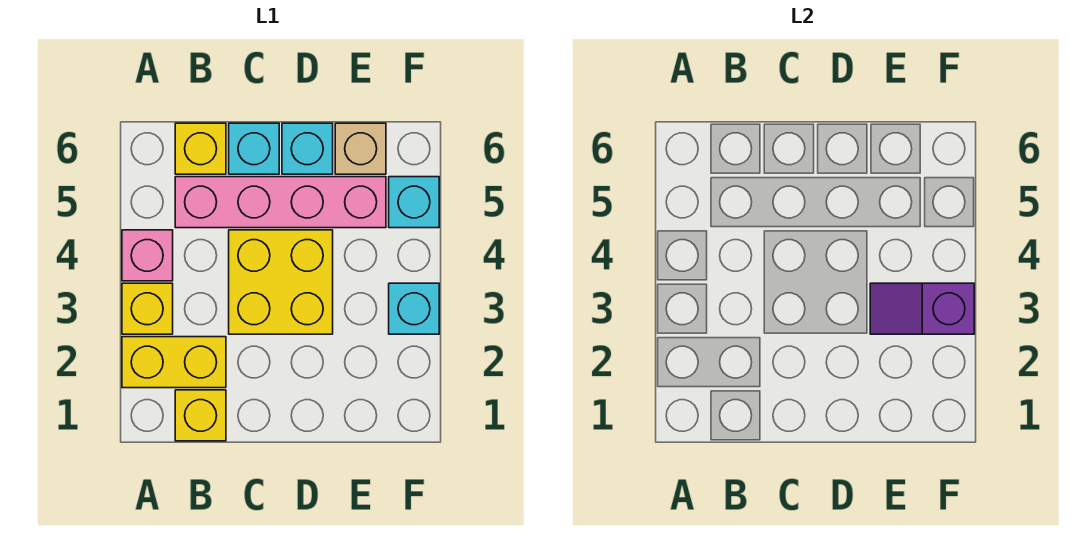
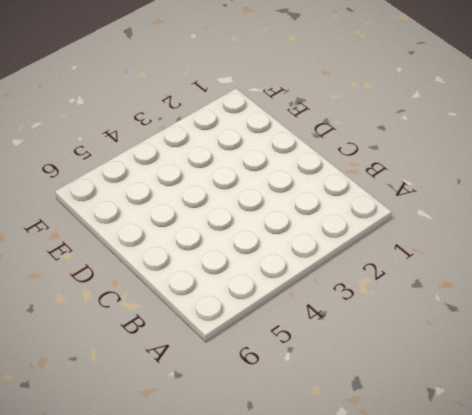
none -> yellow brick A2:B2 level 1
none -> yellow brick A3 level 1
none -> pink brick A4 level 1

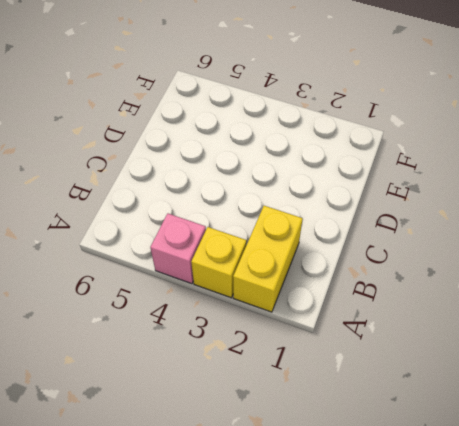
none -> yellow brick B1 level 1
none -> pink brick B5:E5 level 1
none -> yellow brick B6 level 1

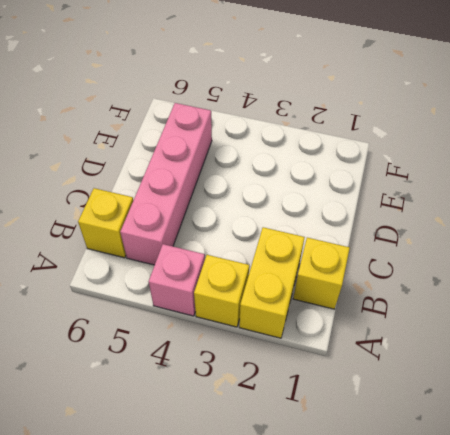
none -> yellow brick C3:D4 level 1
none -> cyan brick C6 level 1
none -> cyan brick D6 level 1

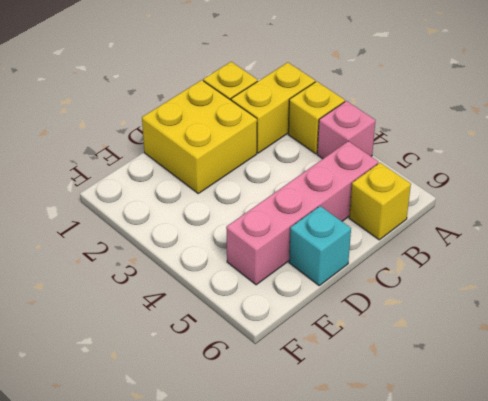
yellow brick C1:D2 level 1 -> yellow brick C3:D4 level 1
none -> cyan brick C6 level 1
none -> tan brick E6 level 1
none -> cyan brick F3 level 1

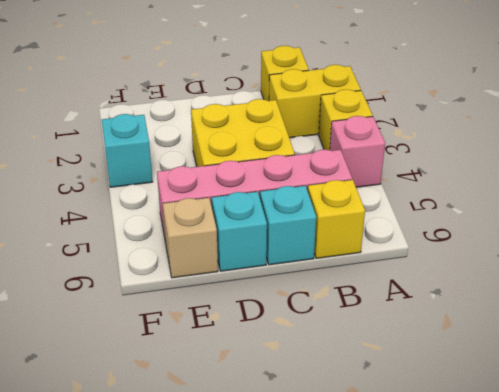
none -> cyan brick F5 level 1
none -> purple slope E3:F3 level 2 top F

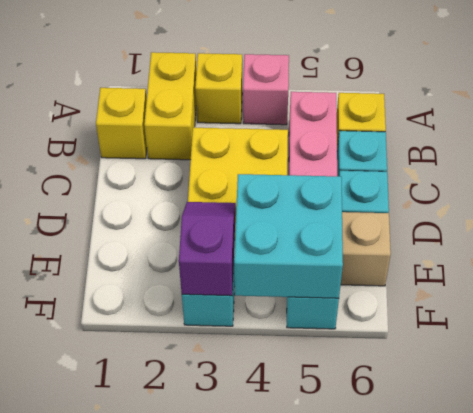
cyan brick E4:F5 level 2 -> none

